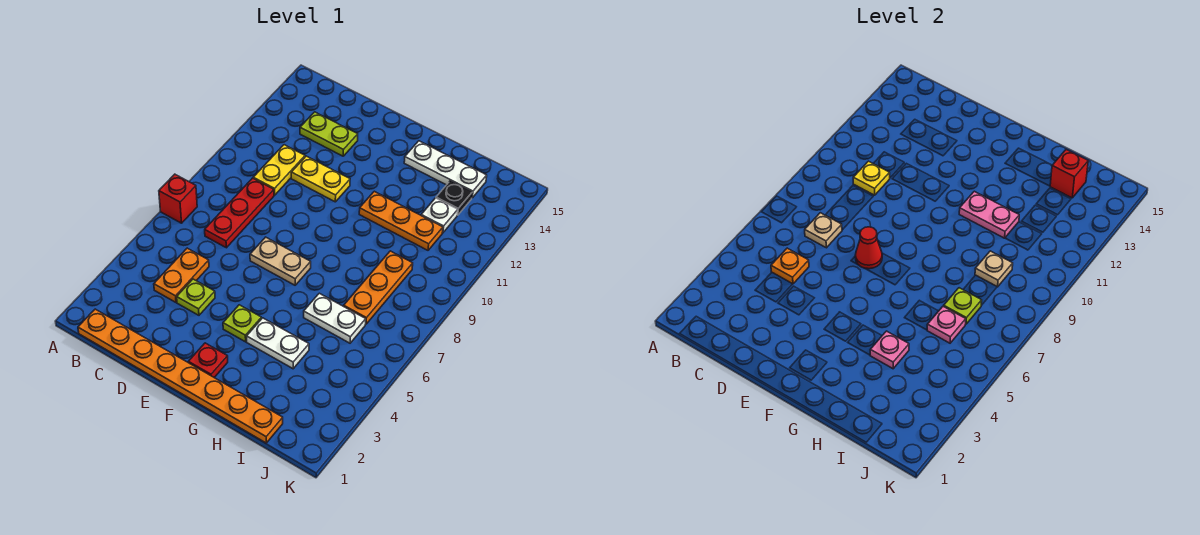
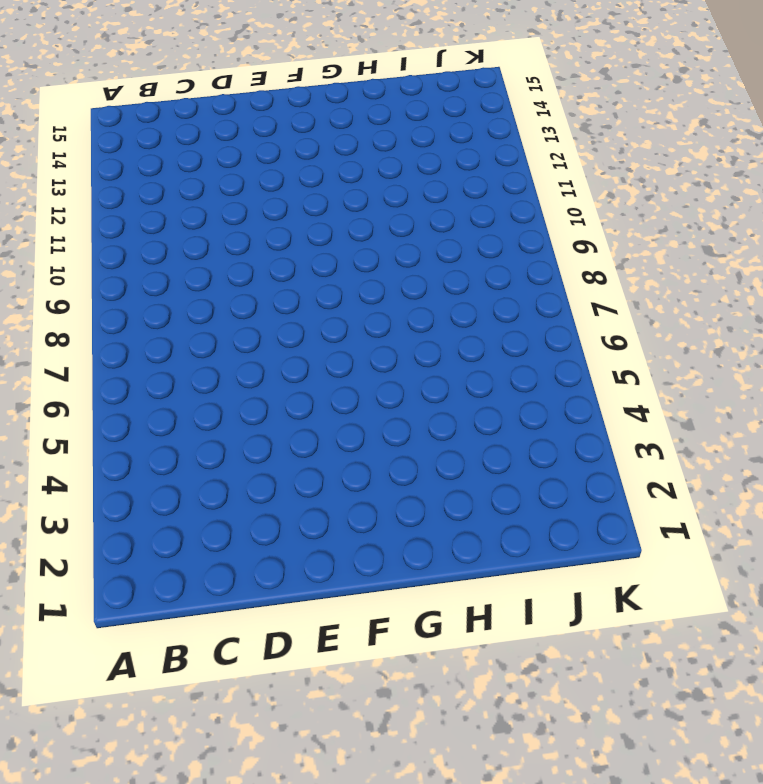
none -> red brick A7 level 1
none -> orange plate B1:I1 level 1
none -> orange plate C4:C5 level 1

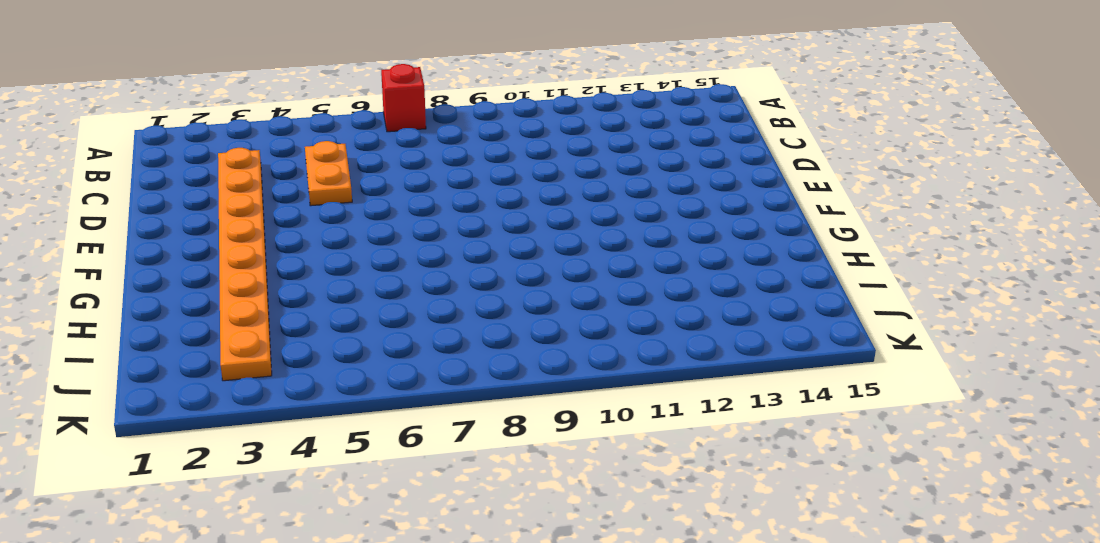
orange plate C3:J3 level 1 -> orange plate B1:I1 level 1
orange plate C5:D5 level 1 -> orange plate C4:C5 level 1
none -> red plate C7:C9 level 1
none -> yellow plate C10:C11 level 1
none -> lime plate C13:D13 level 1

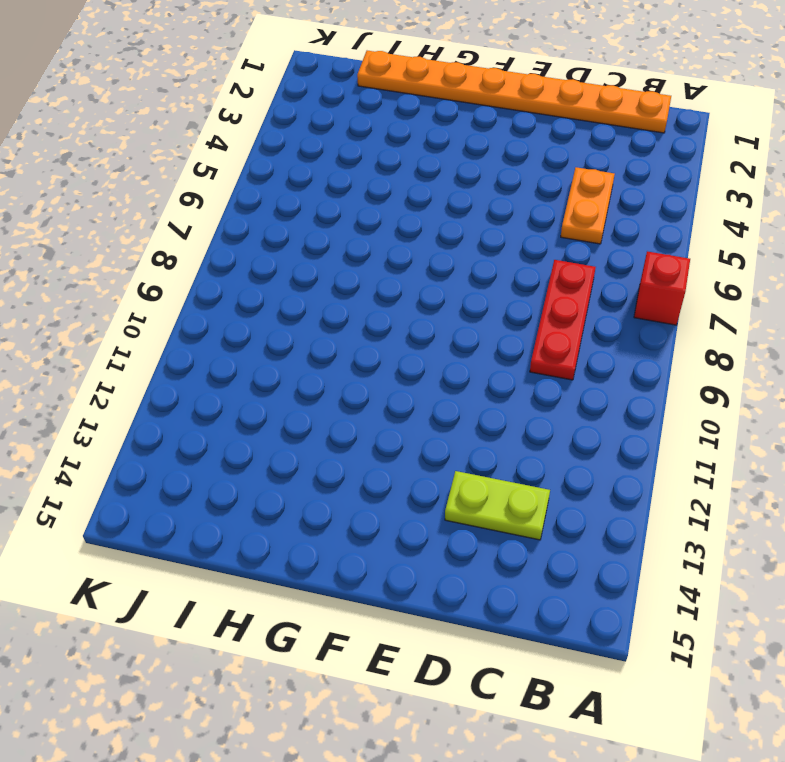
none -> yellow plate C10:C11 level 1
none -> lime plate D4 level 1
none -> yellow plate D11:E11 level 1

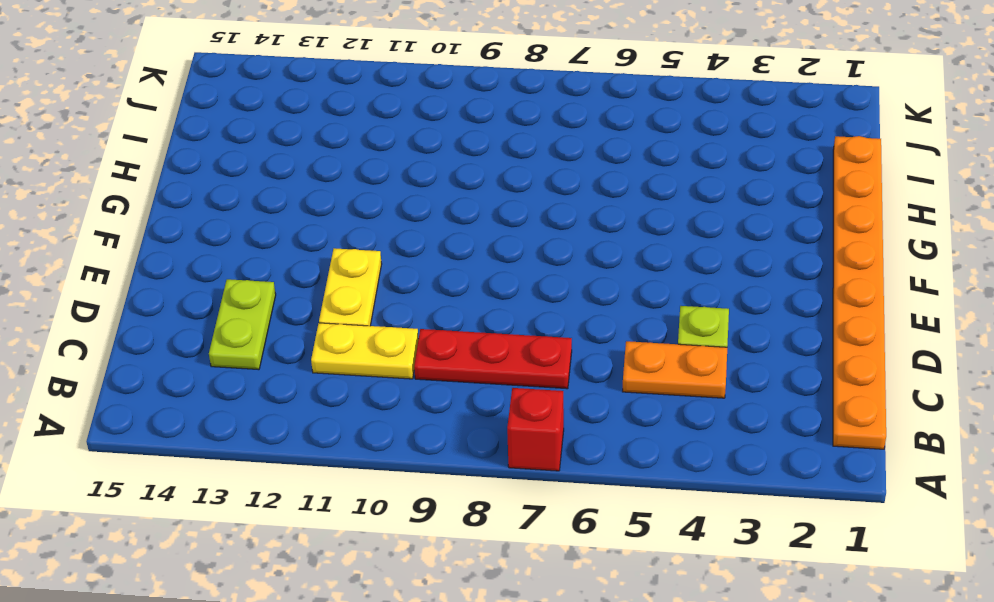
none -> tan plate E7:F7 level 1
none -> red plate F2 level 1
none -> lime plate F4 level 1

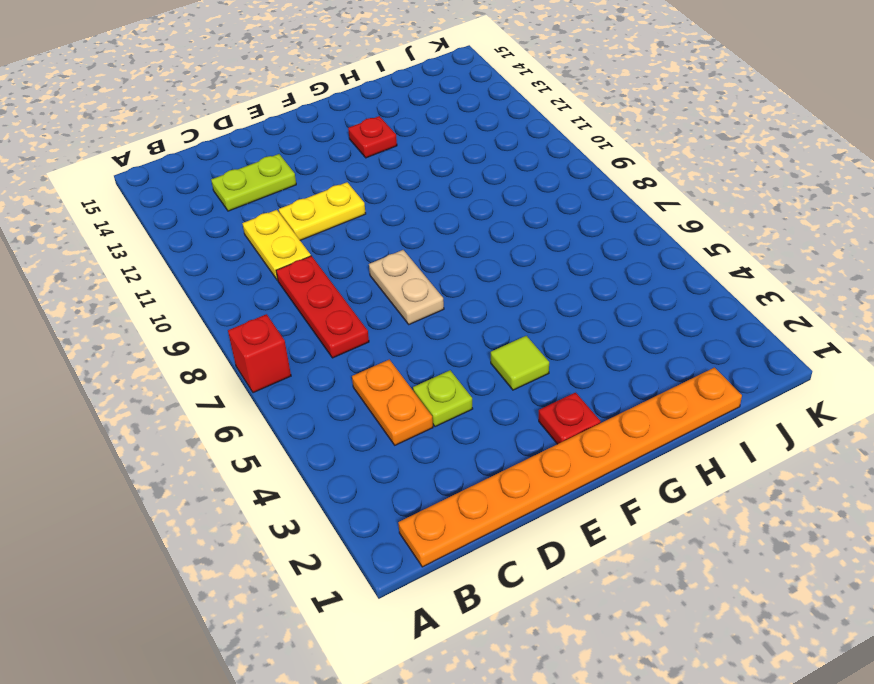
tan plate E7:E8 level 1 -> tan plate E7:F7 level 1
lime tile F4 level 1 -> lime plate F4 level 1
red plate G13 level 1 -> none
none -> white plate G4:H4 level 1
none -> orange plate G11:I11 level 1
none -> white plate G14:I14 level 1

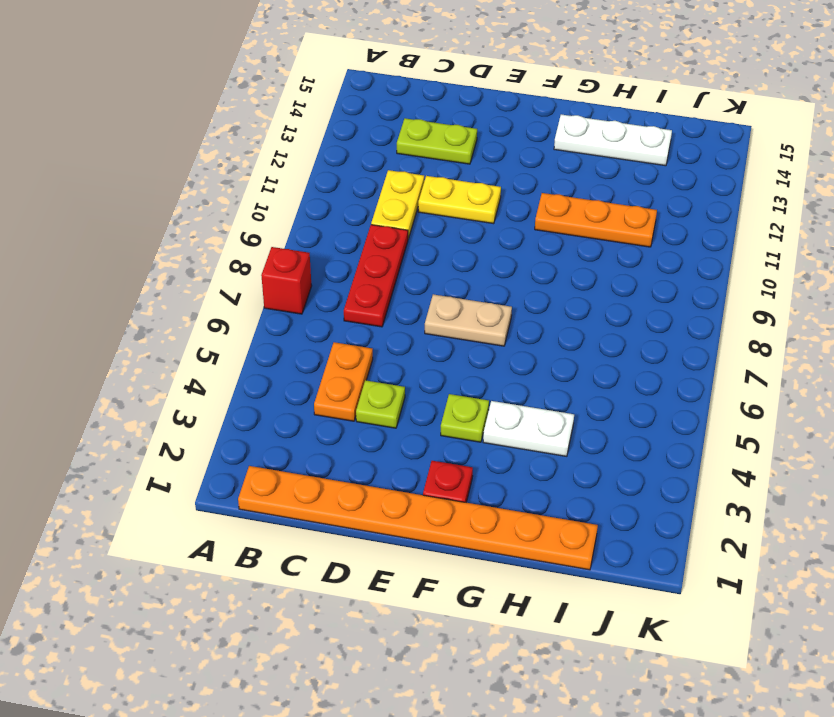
none -> white plate H6:I6 level 1
none -> orange plate I7:I9 level 1
none -> white plate I12 level 1

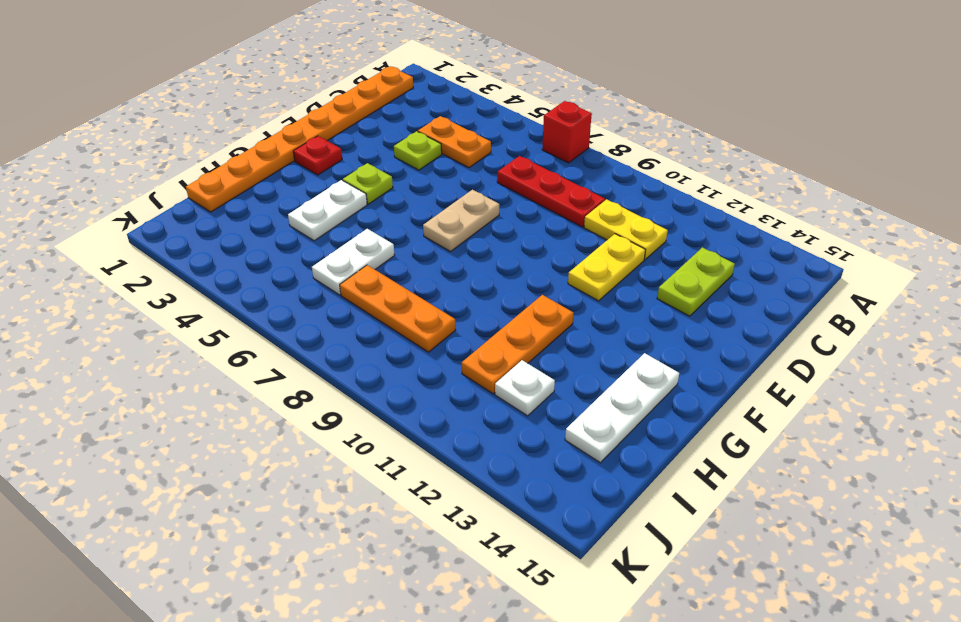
none -> black plate I13 level 1
none -> orange plate C5 level 2
none -> tan plate C7 level 2

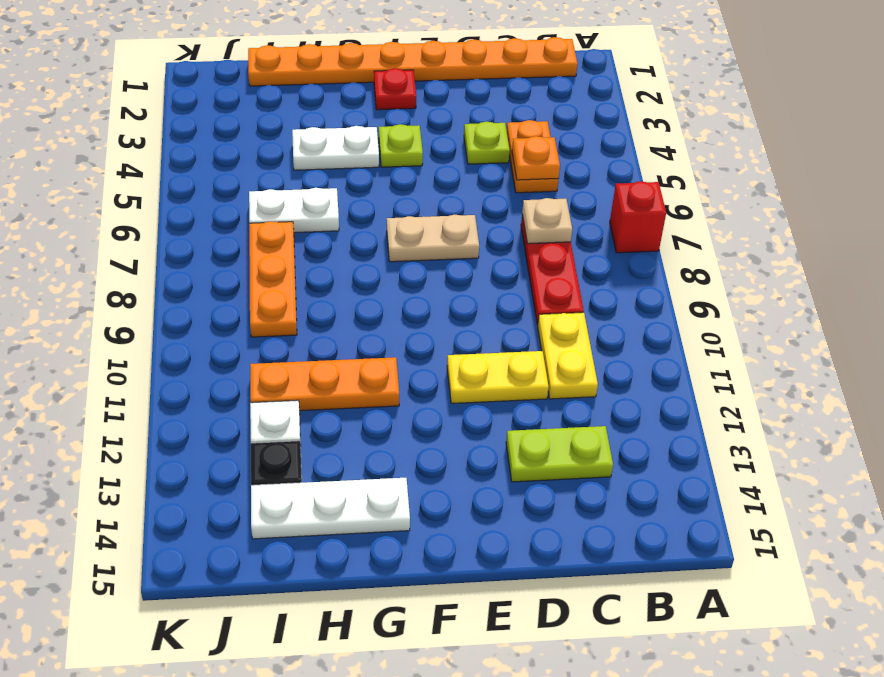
none -> yellow plate C10 level 2
none -> red cone E7 level 2
none -> pink plate G11:H11 level 2

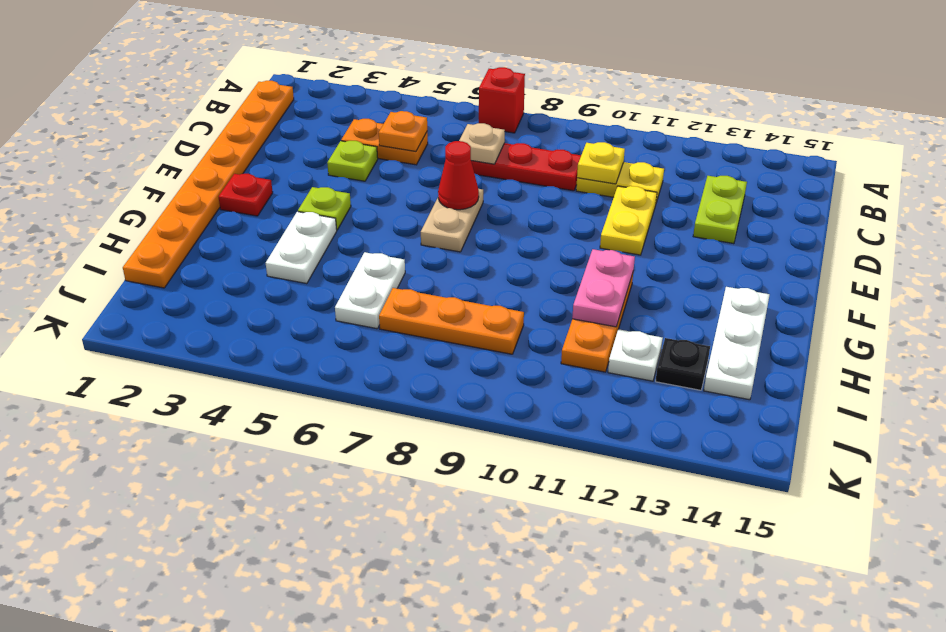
none -> pink plate H4 level 2
none -> pink plate I6 level 2
none -> lime plate I7 level 2

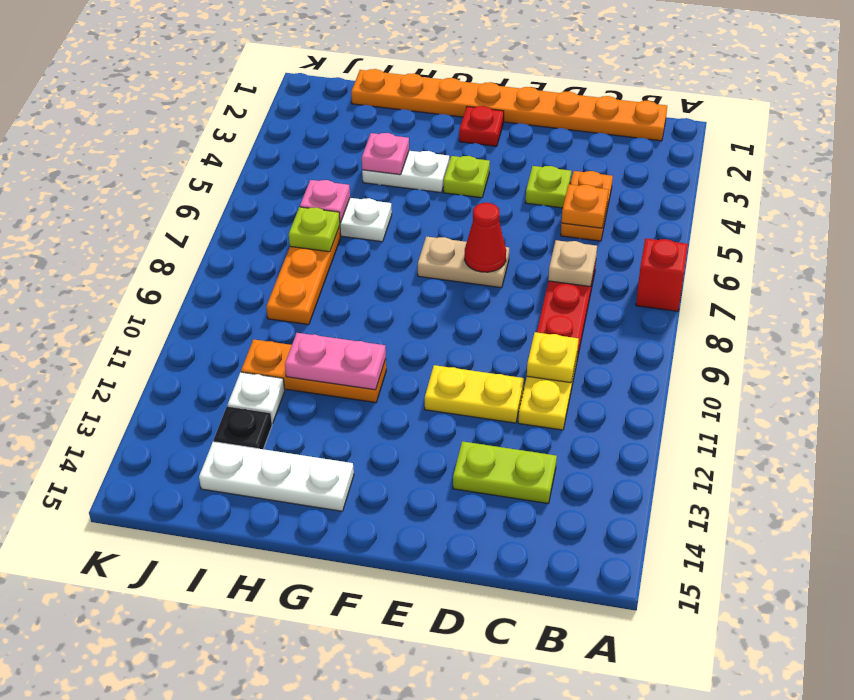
none -> tan plate I9 level 2
none -> red brick I14 level 2

